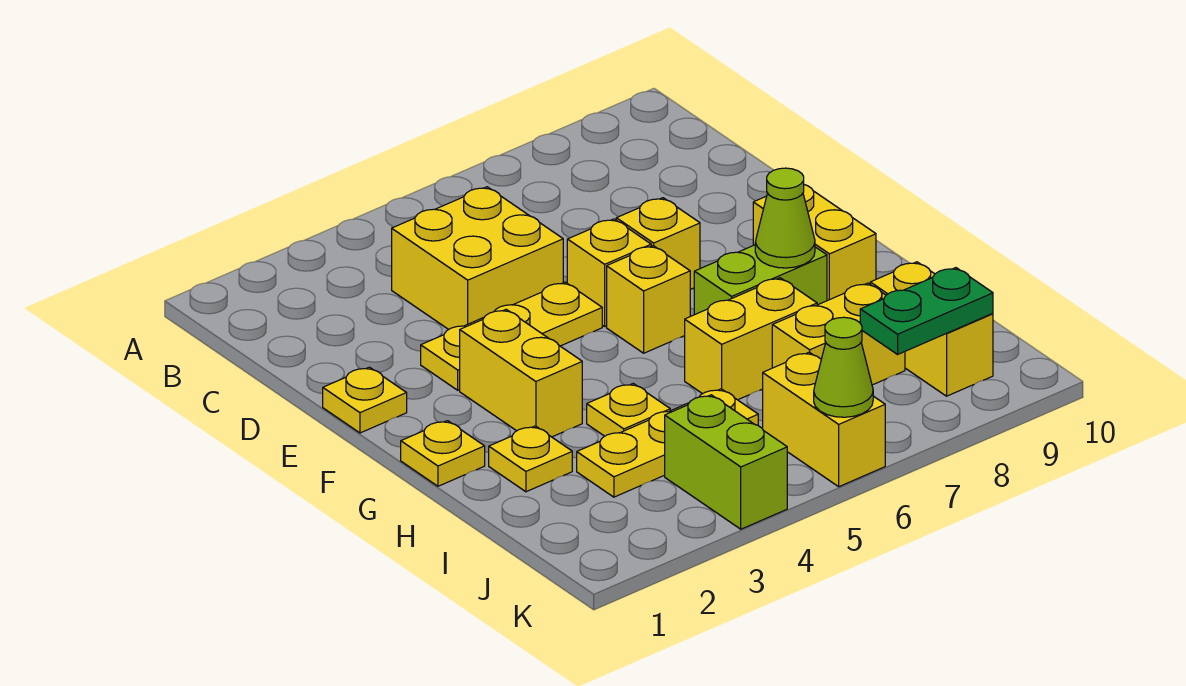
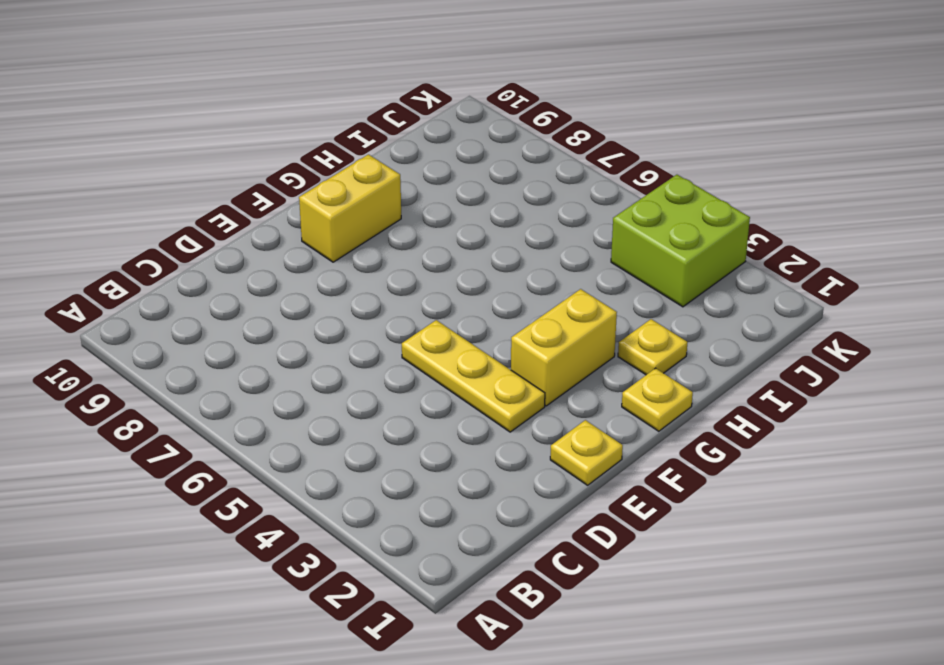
lime brick J3:K4 level 1 -> lime brick J4:K4 level 1
none -> yellow brick C4:D5 level 1
none -> yellow brick E6 level 1
none -> yellow brick E7 level 1

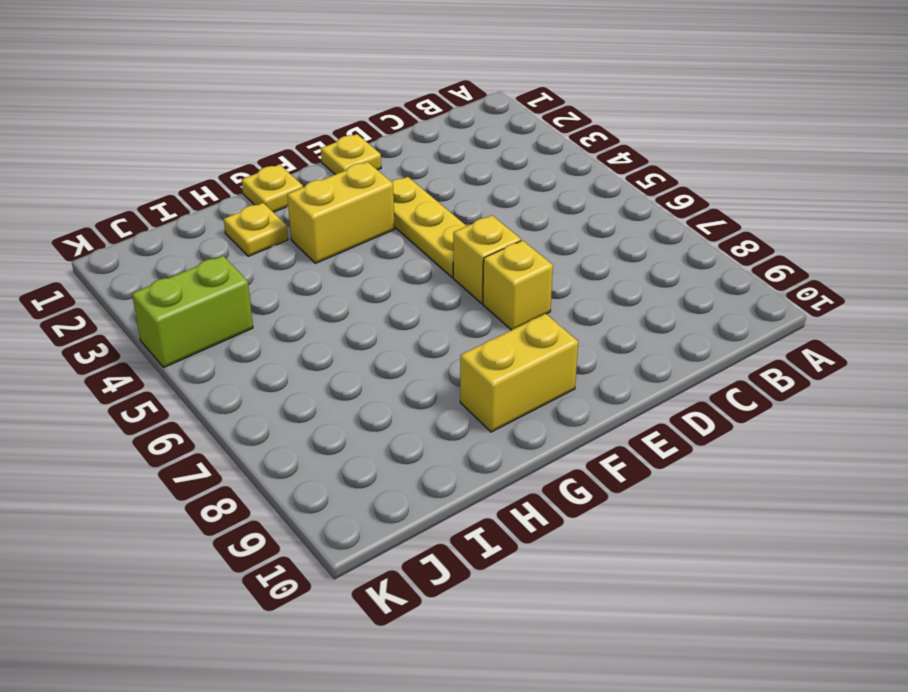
none -> yellow brick C4:D5 level 1
none -> yellow brick F6 level 1
none -> lime brick G7:G8 level 1

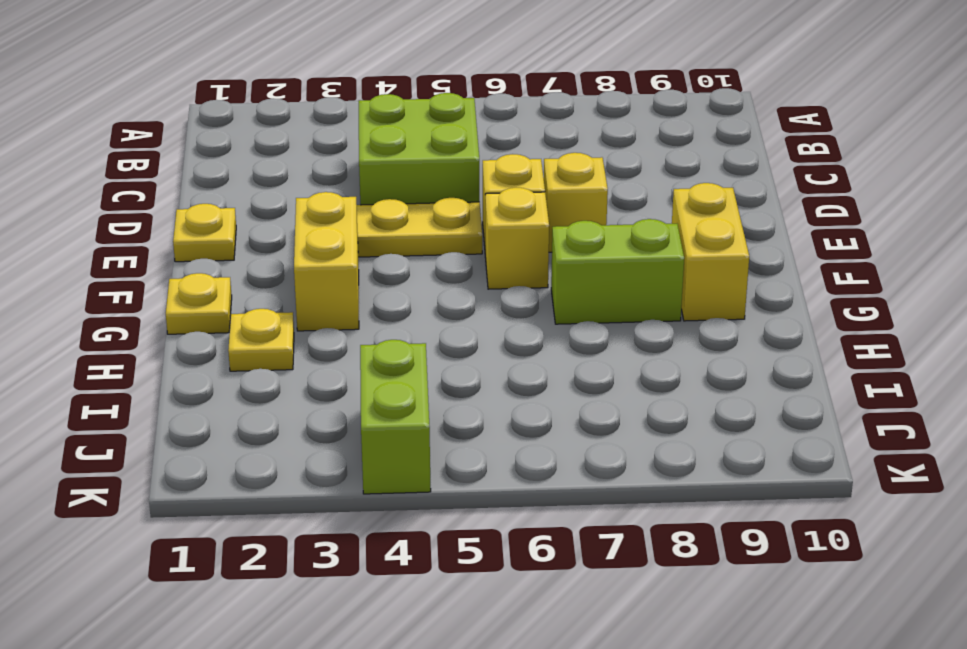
lime brick C4:D5 level 1 -> yellow brick C4:D5 level 1
none -> yellow plate H4 level 1
none -> yellow brick H6:H7 level 1
none -> yellow plate I3:I5 level 1

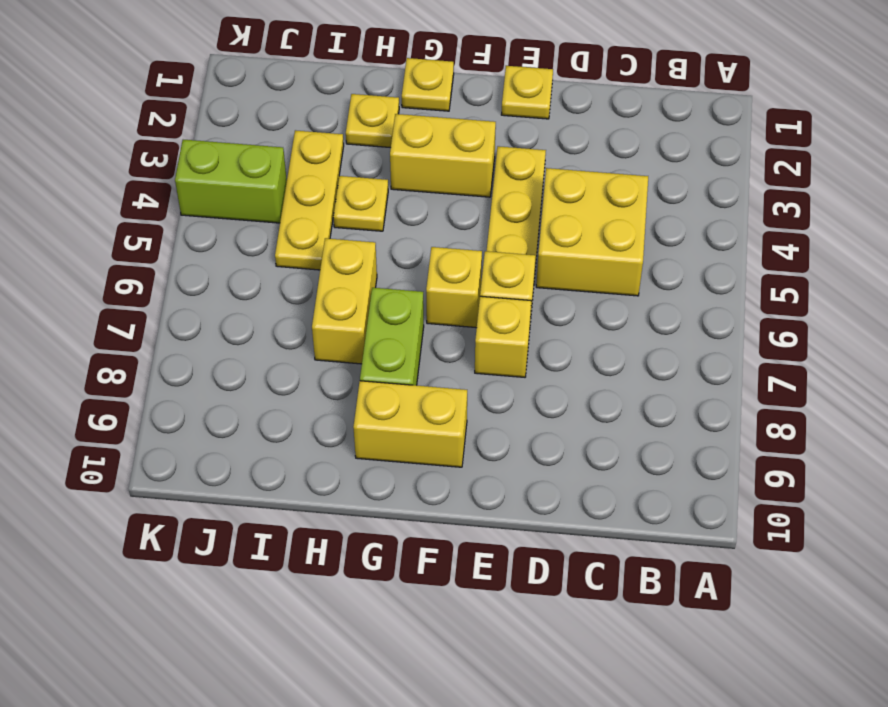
none -> yellow brick I7:I8 level 1
none -> yellow brick I9:J9 level 1
none -> yellow brick J6:K6 level 1

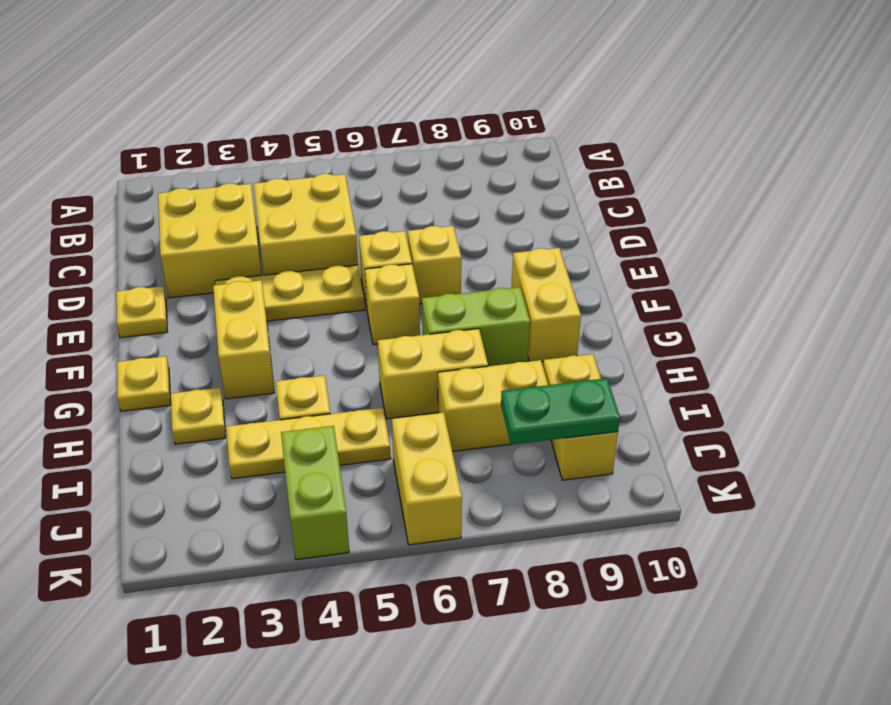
yellow brick C2:D3 level 1 -> none
none -> lime cone G8 level 2
none -> lime cone K6 level 2

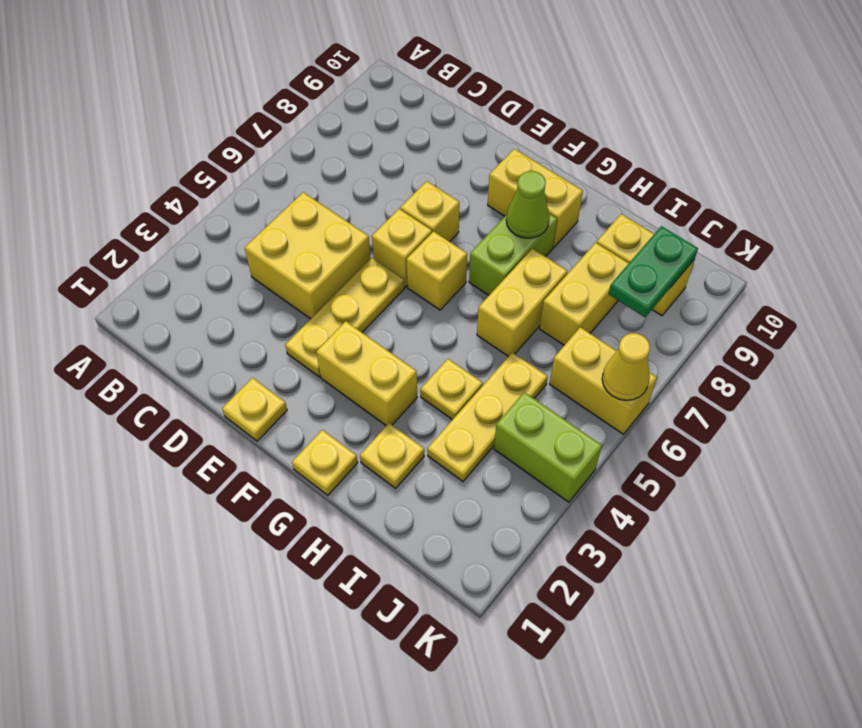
yellow cone K6 level 2 -> lime cone K6 level 2

